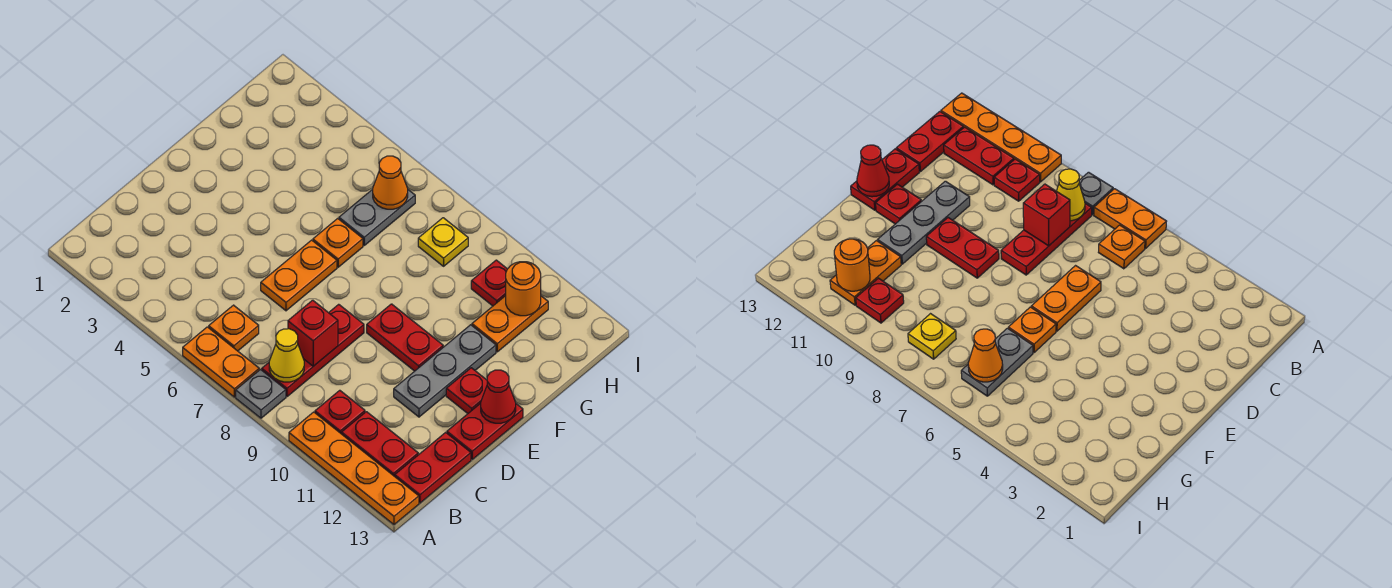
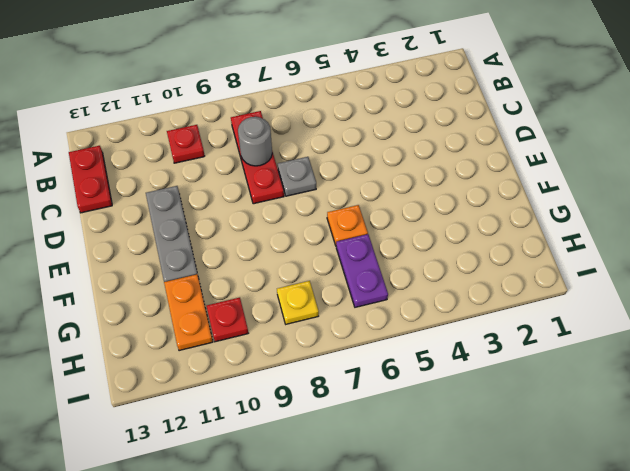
grey round brick C8 level 2 -> red brick C8 level 2
grey plate D7 level 1 -> grey plate A8 level 1
purple plate G6:H6 level 1 -> grey plate G6:H6 level 1
none -> orange plate A6:A7 level 1
none -> orange plate A10:A13 level 1
none -> orange plate B6 level 1

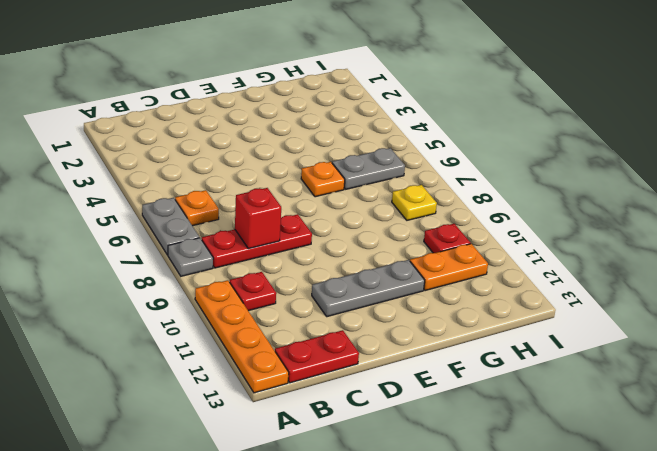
grey plate A6:A7 level 1 -> orange plate A6:A7 level 1
none -> red plate B11:B12 level 1
none -> orange plate D6:E6 level 1
none -> red plate D13:E13 level 1

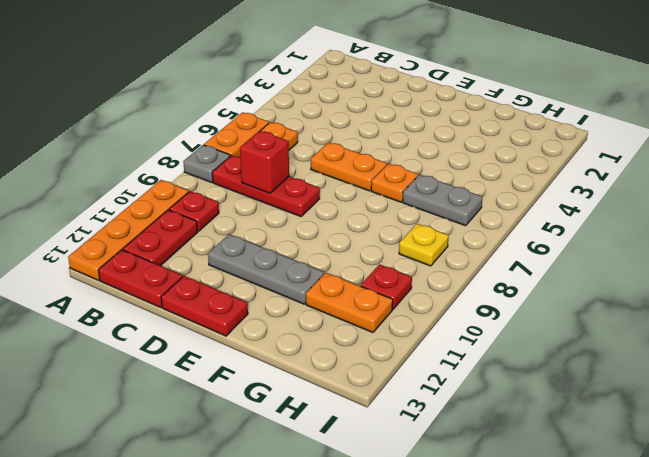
none -> red plate E9:E10 level 1
none -> red plate E12 level 1
none -> yellow cone B8 level 2

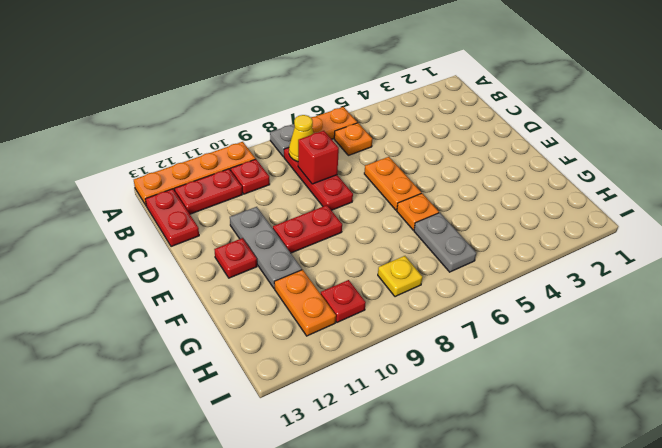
none -> red plate D13:E13 level 1
none -> red cone E13 level 2
none -> orange cone H6 level 2

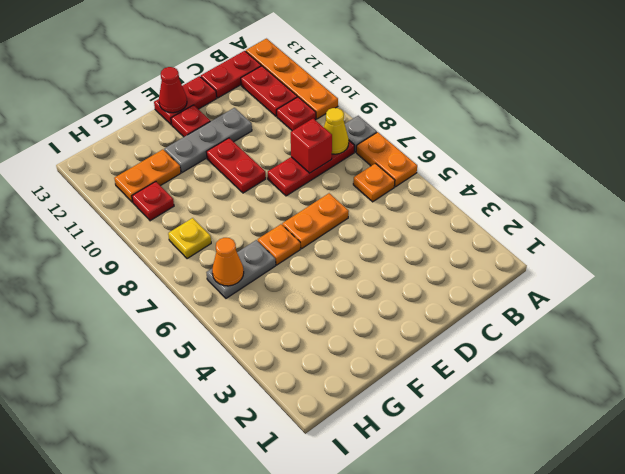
none -> orange round brick H11 level 2

